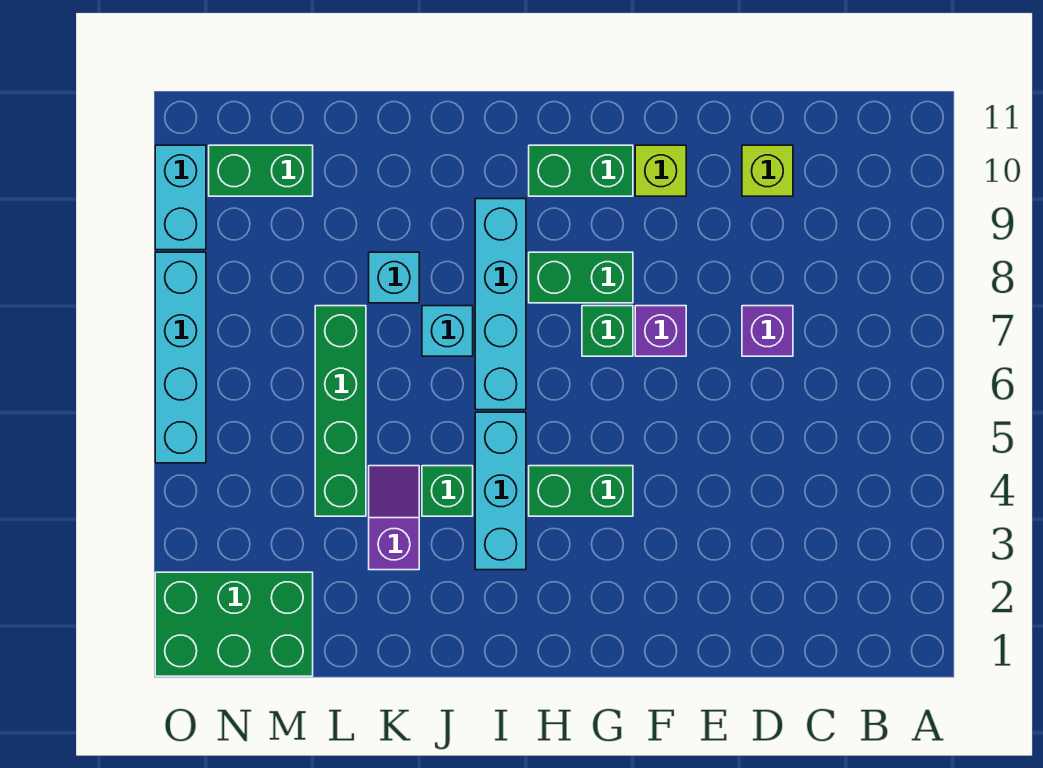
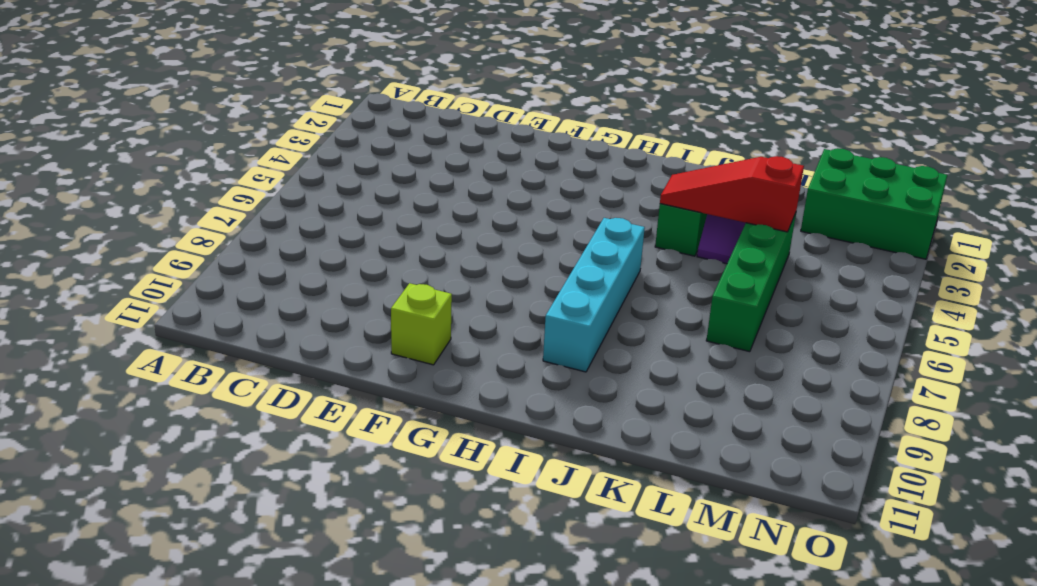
red slope J4:L4 level 2 top L -> none
none -> purple brick D7 level 1
none -> lime brick D10 level 1
none -> purple brick F7 level 1

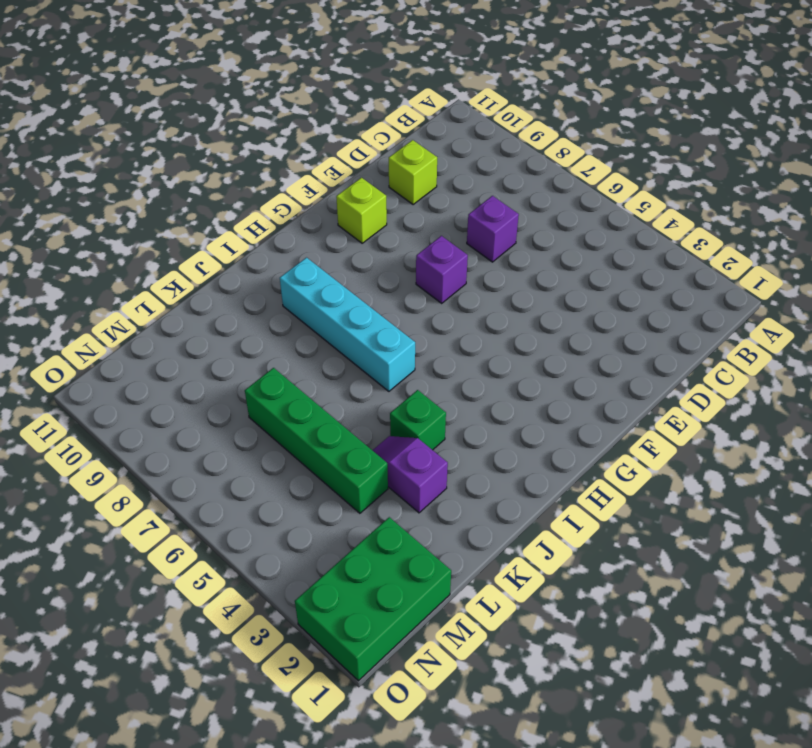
none -> green brick G4:H4 level 1
none -> green brick G7 level 1
none -> green brick G8:H8 level 1

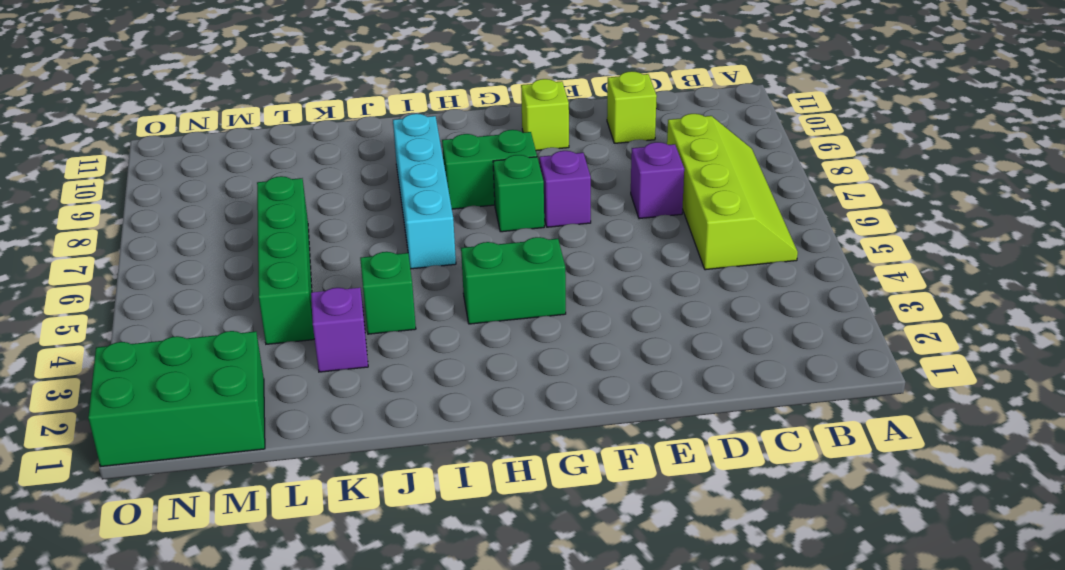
lime slope B5:C8 level 1 top C -> none
none -> green brick G10:H10 level 1
none -> cyan brick I3:I5 level 1
none -> cyan brick J7 level 1

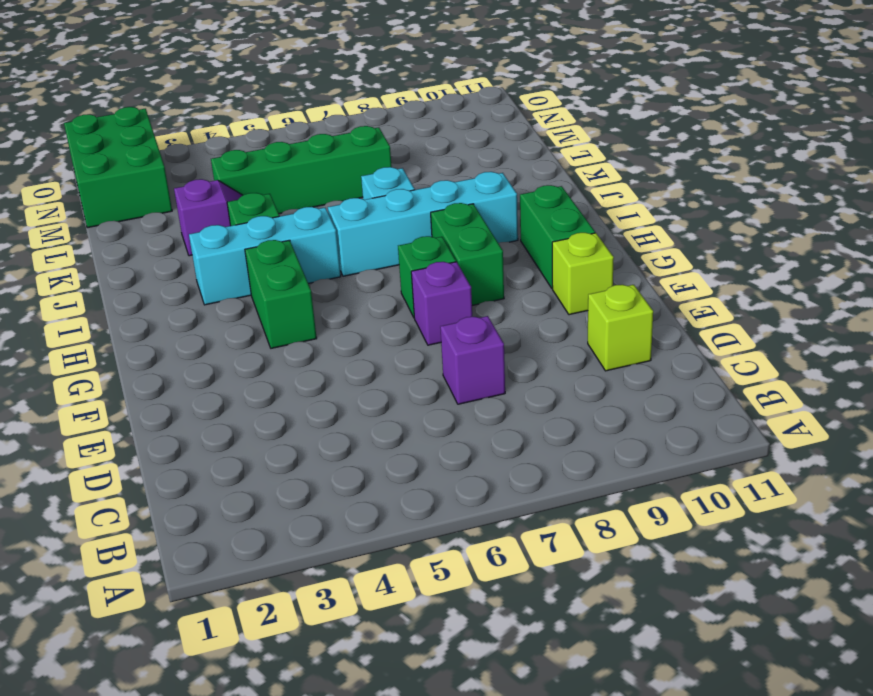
none -> cyan brick K8 level 1
none -> green brick M10:N10 level 1
none -> cyan brick O5:O8 level 1

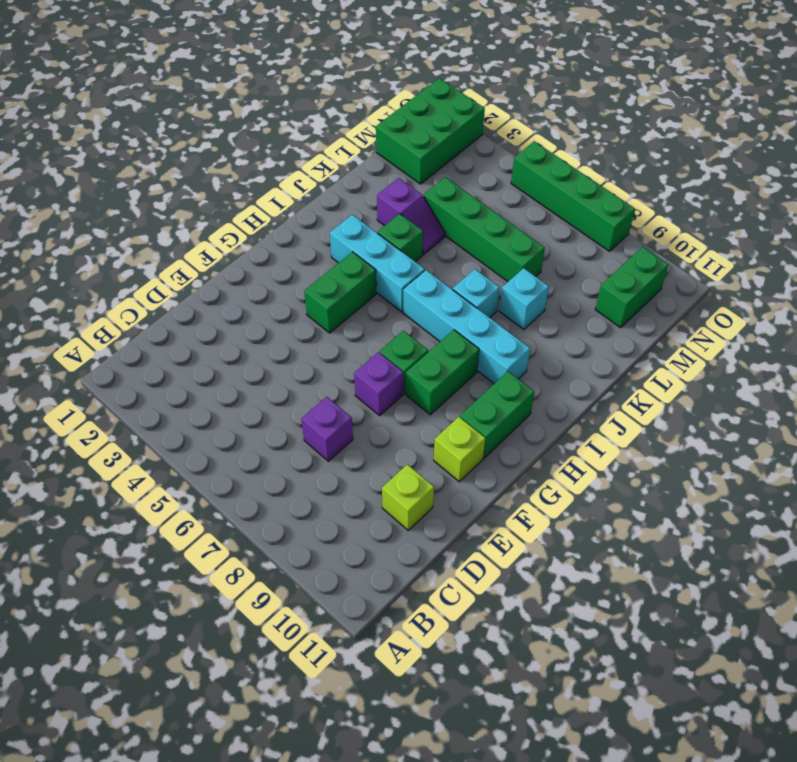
green brick O5:O8 level 1 -> cyan brick O5:O8 level 1
none -> cyan brick O9:O10 level 1

